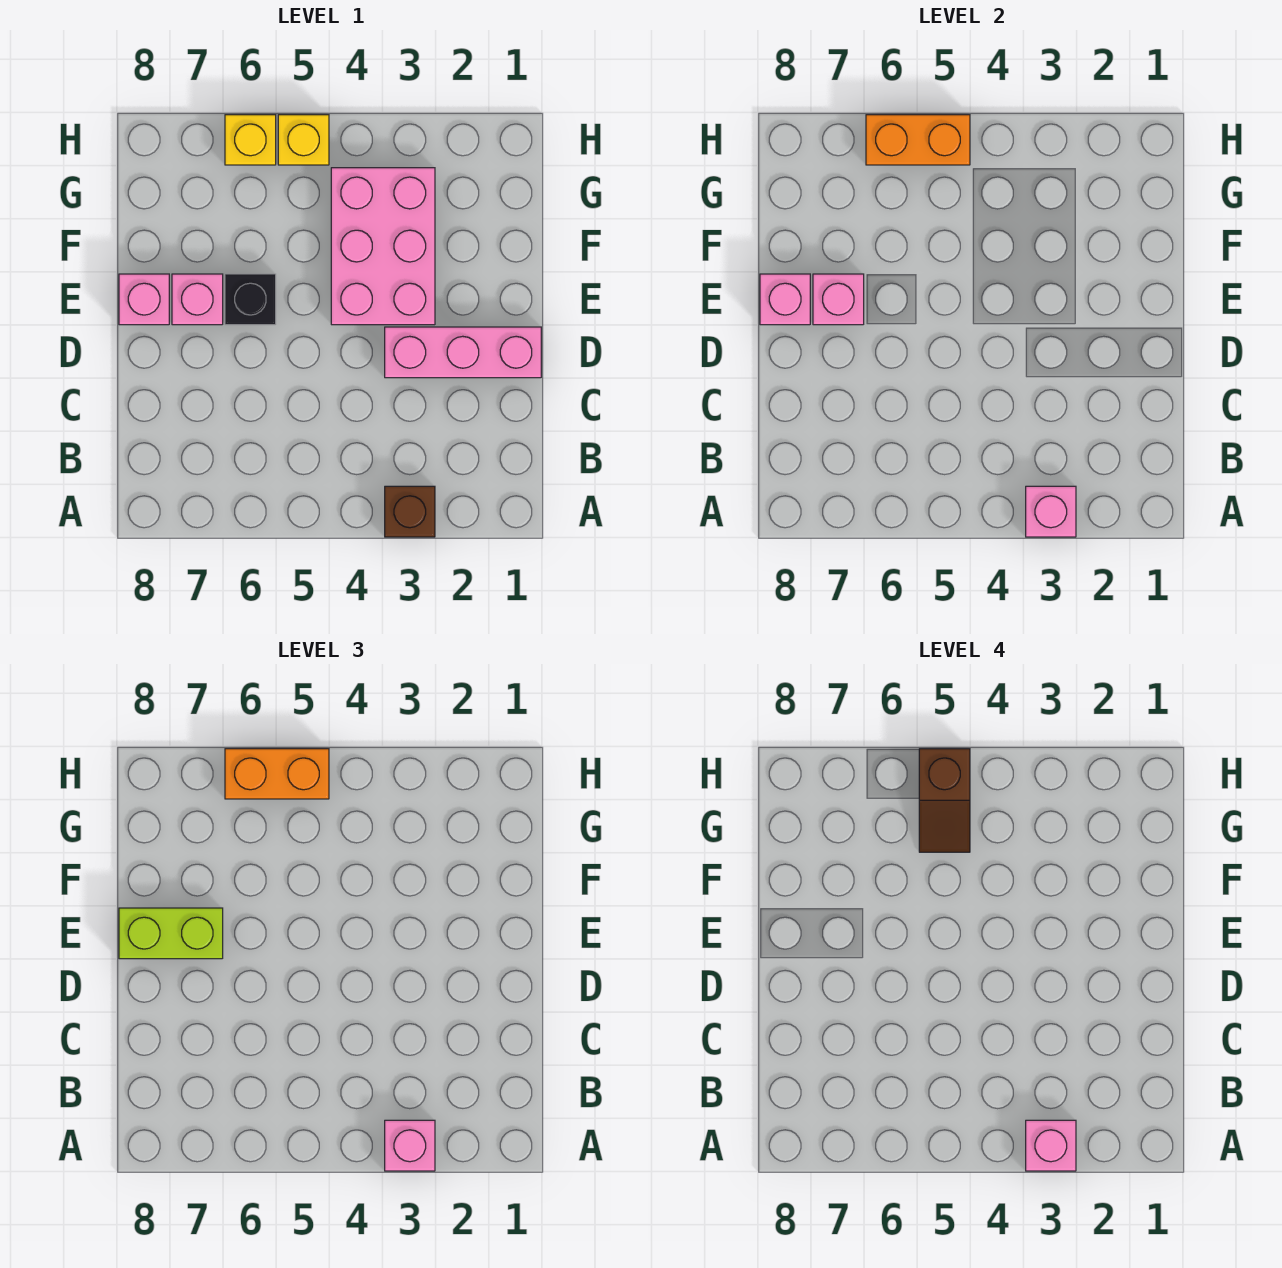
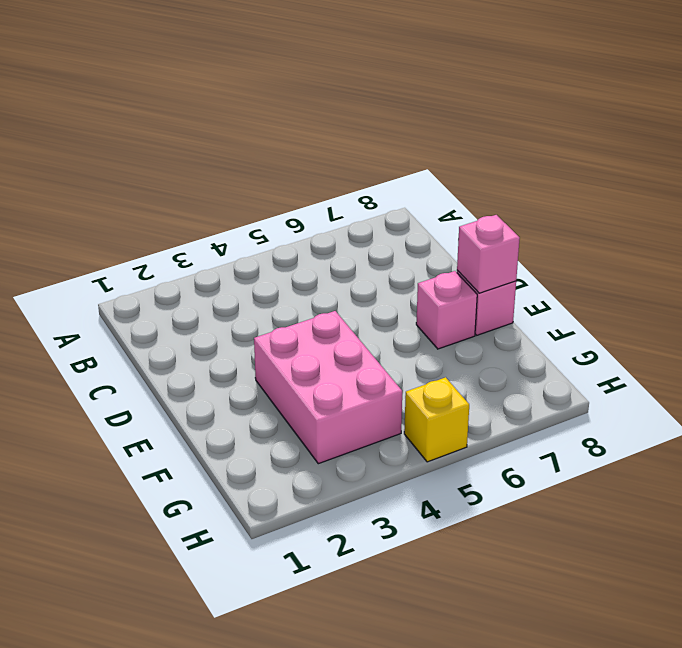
none -> brown brick A3 level 1
none -> pink brick D1:D3 level 1
none -> black brick E6 level 1

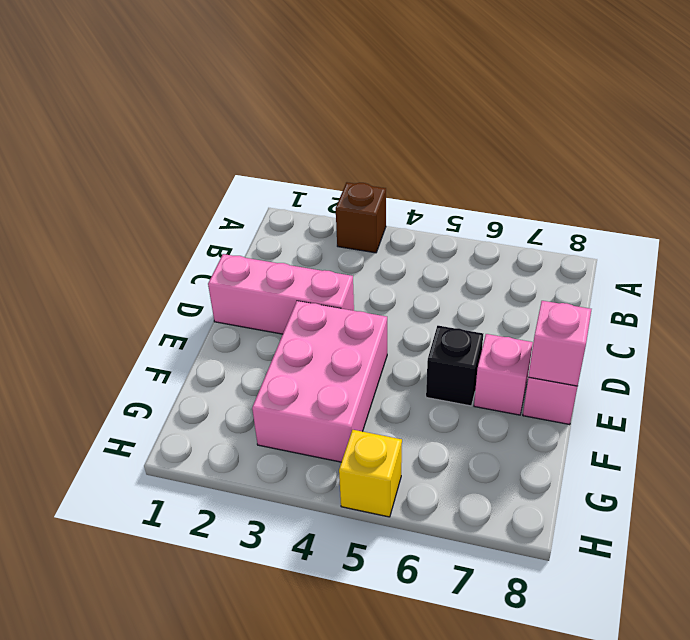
none -> yellow brick H6 level 1
none -> pink brick A3 level 2
none -> pink brick E7 level 2

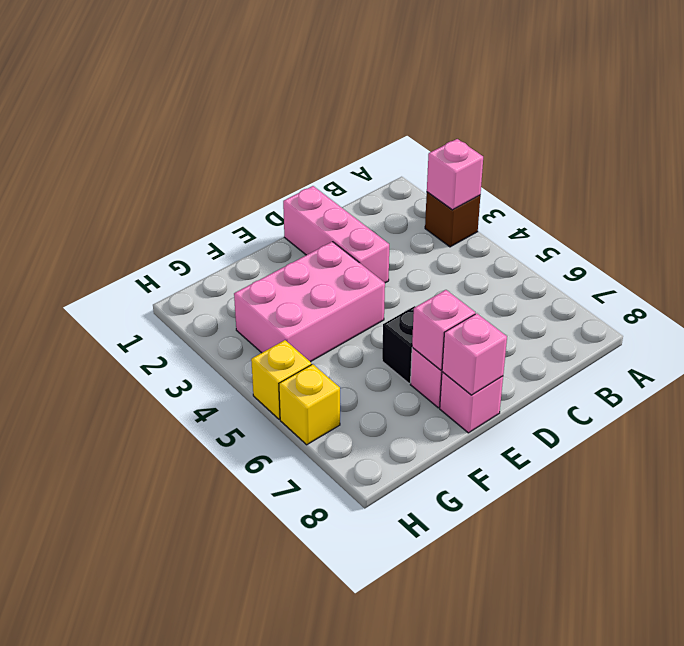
none -> orange brick H5:H6 level 2
none -> pink brick A3 level 3
none -> lime brick E7:E8 level 3

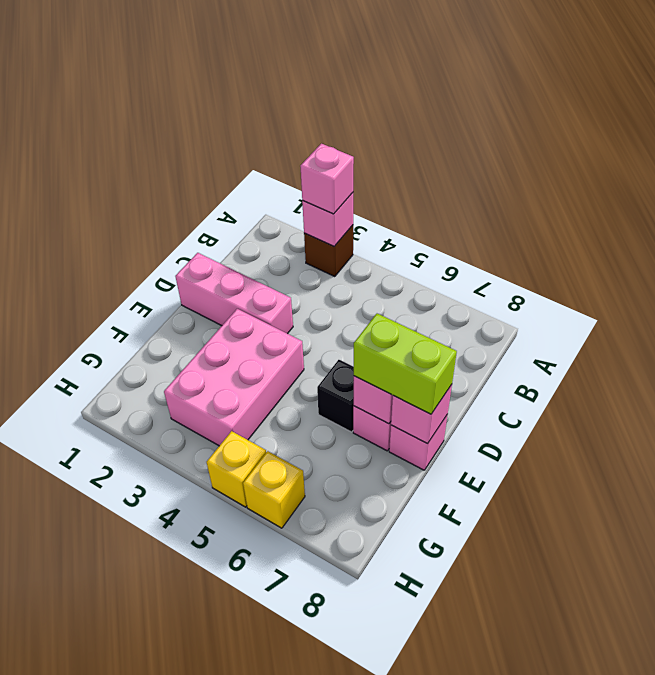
none -> orange brick H5:H6 level 2
none -> orange brick H5:H6 level 3
none -> pink brick A3 level 4

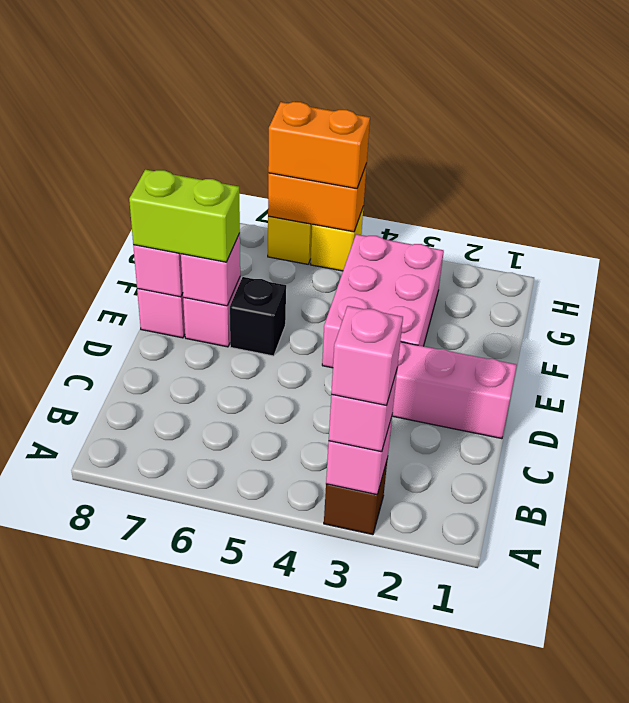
none -> brown slope G5:H5 level 4 top H

